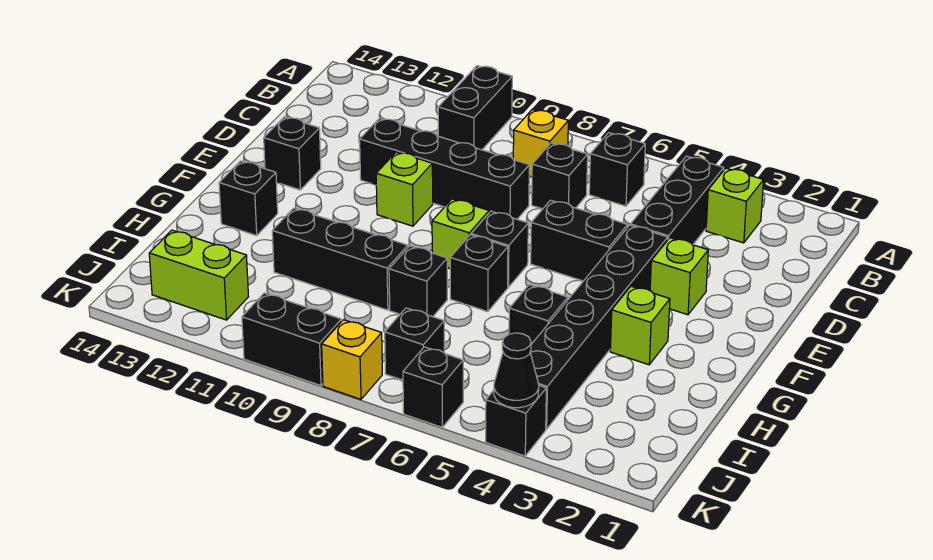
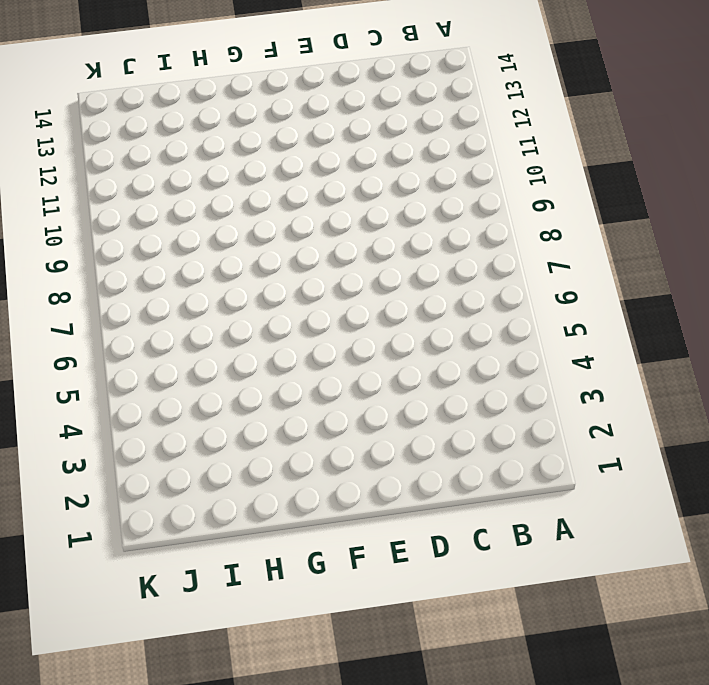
none -> black brick A10:B10 level 1
none -> lime brick B3 level 1
none -> black brick B4:D4 level 1

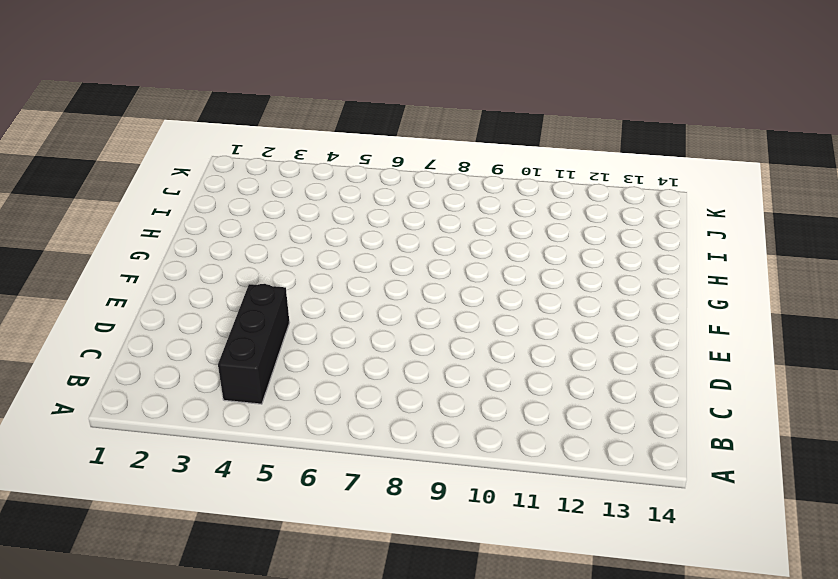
none -> black brick A10:B10 level 1
none -> lime brick B3 level 1
none -> black brick B6 level 1

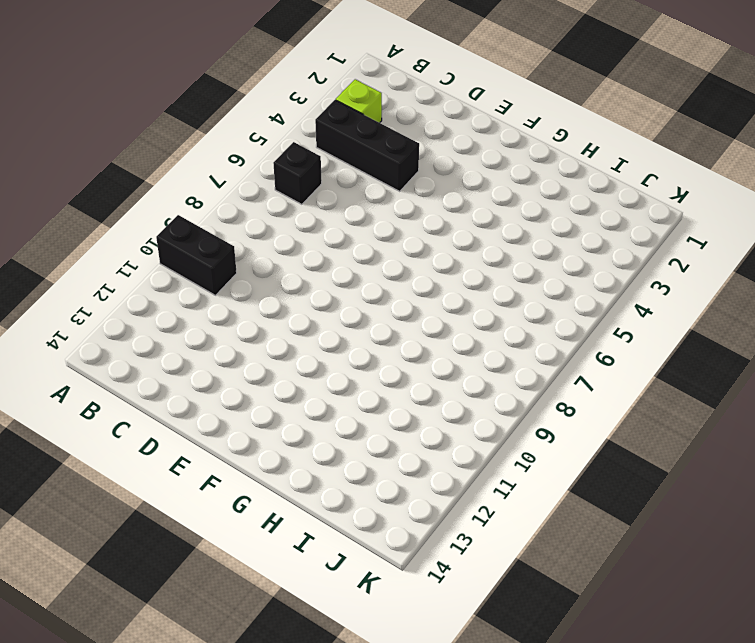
none -> yellow brick B8 level 1
none -> black brick C7 level 1
none -> black brick D8:D11 level 1

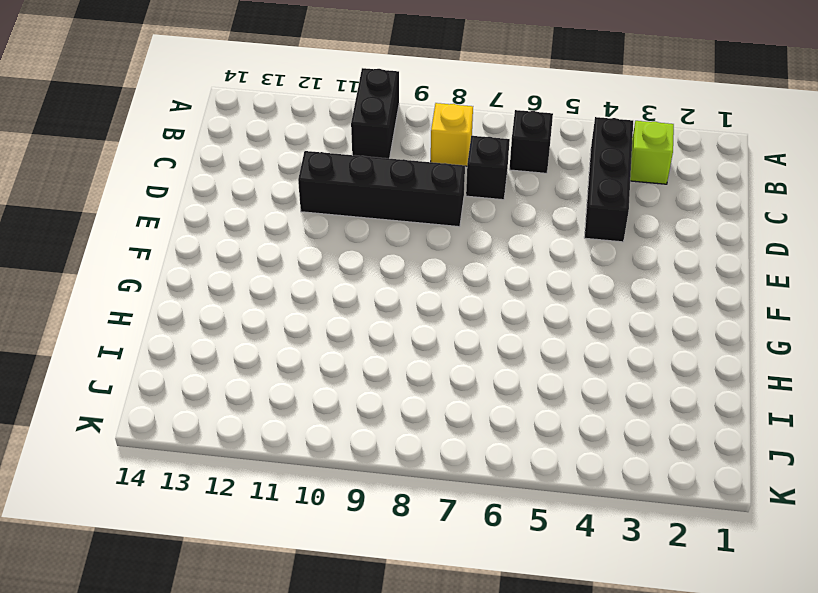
none -> lime brick E3 level 1
none -> black brick E4:J4 level 1
none -> black brick E5:E6 level 1

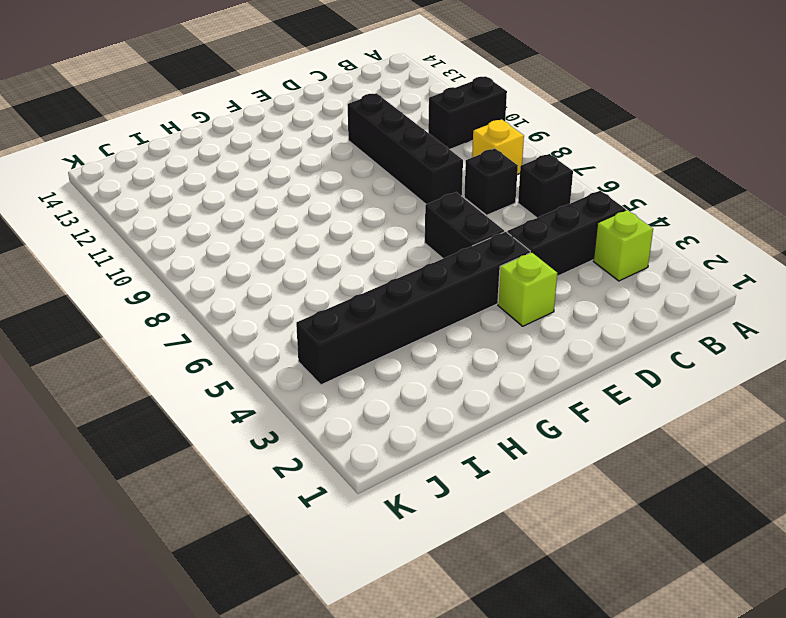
none -> lime brick E10 level 1
none -> black brick E13 level 1
none -> black brick F7 level 1

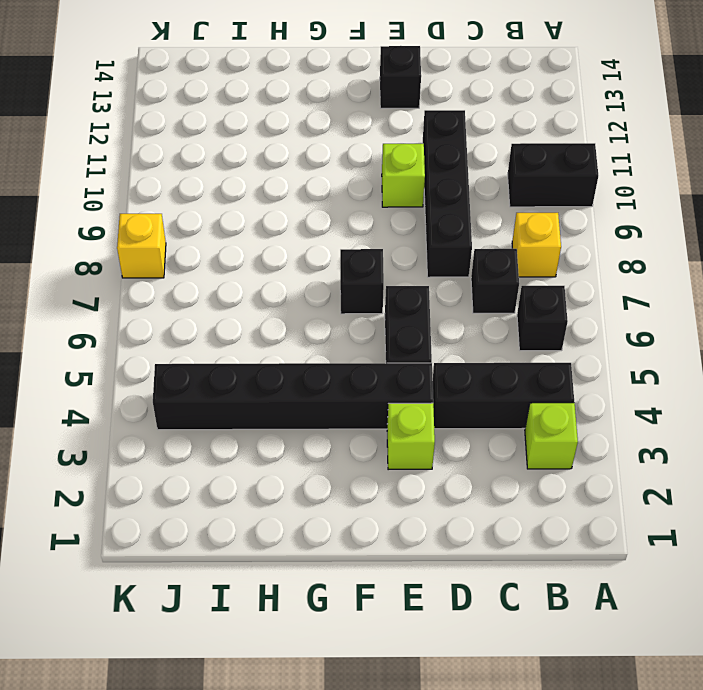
none -> lime brick F8 level 1
none -> lime brick G3 level 1
none -> black brick G7 level 1

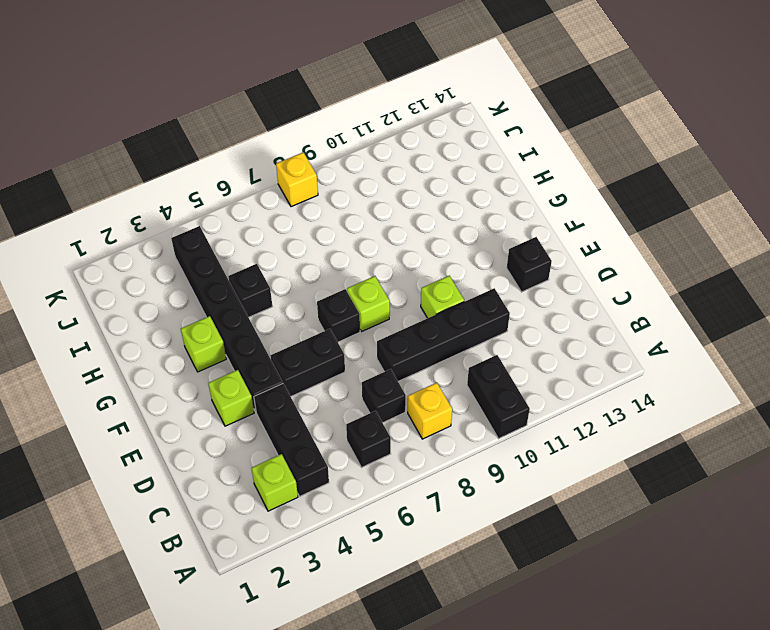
none -> black brick G7 level 1
none -> black brick G13 level 1
none -> black brick H8 level 1

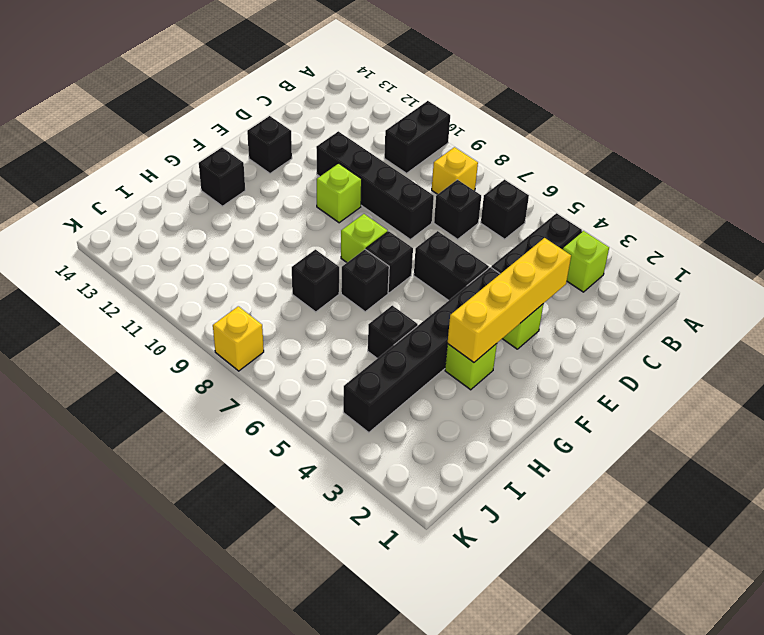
yellow brick D3:G3 level 2 -> none
none -> black brick H9:H11 level 1
none -> black brick J7 level 1
none -> lime brick J12:J13 level 1

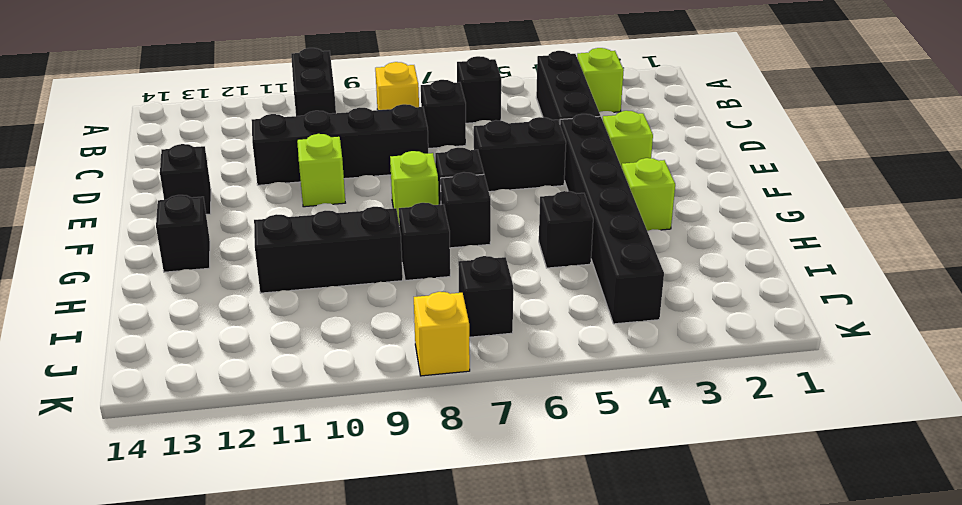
none -> lime brick J12:J13 level 1
none -> black brick K4 level 1
none -> black brick K6 level 1

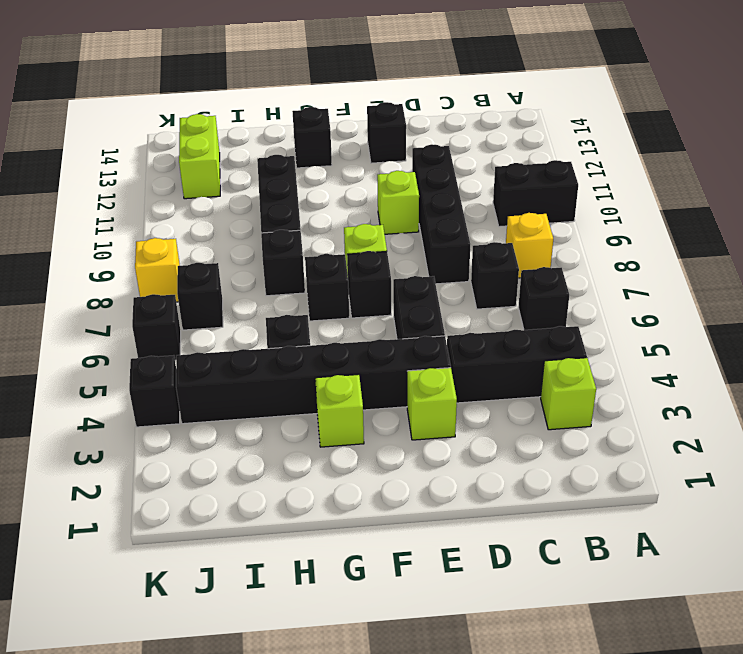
none -> black brick K9:K10 level 1
none -> black cone K4 level 2

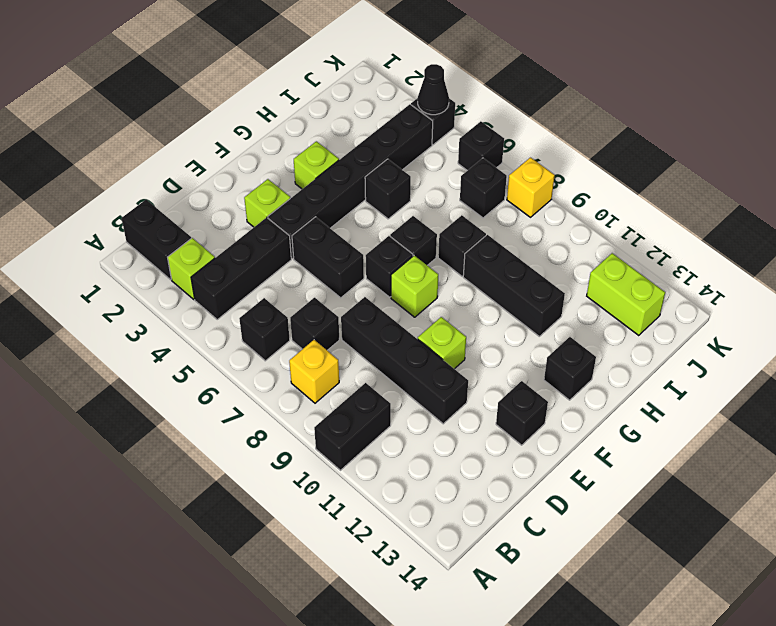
black brick B1:B2 level 1 -> black brick K9:K10 level 1

